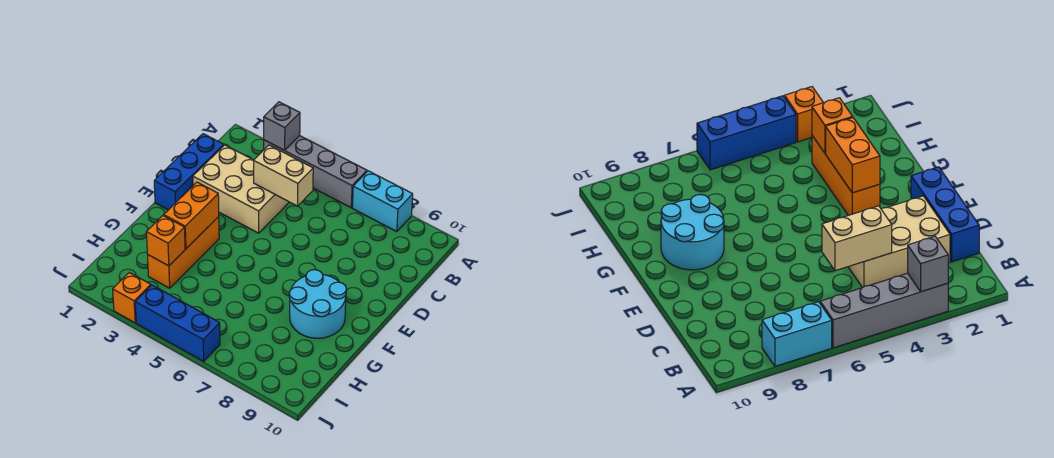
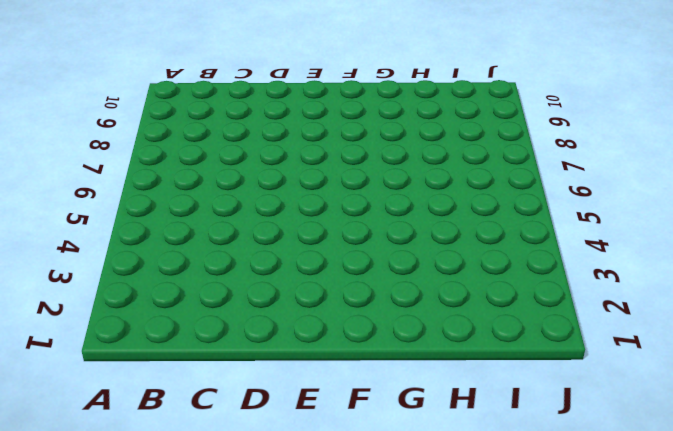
none -> grey brick A3:A6 level 1
none -> cyan brick A7:A8 level 1
none -> blue brick C1:E1 level 1

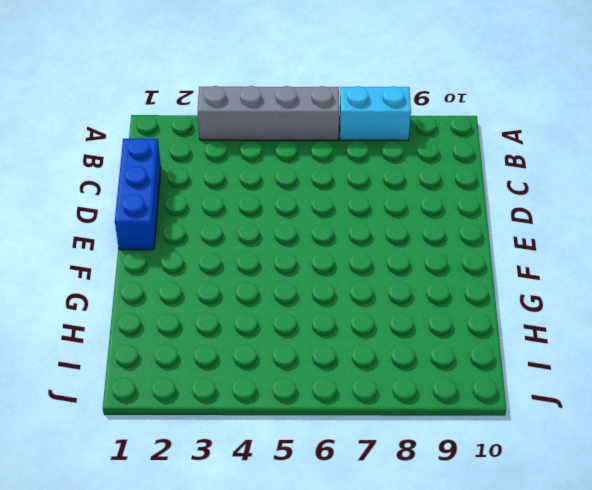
none -> tan brick C2:D4 level 1
none -> orange brick F3:H3 level 1
none -> cyan round brick F8:G9 level 1

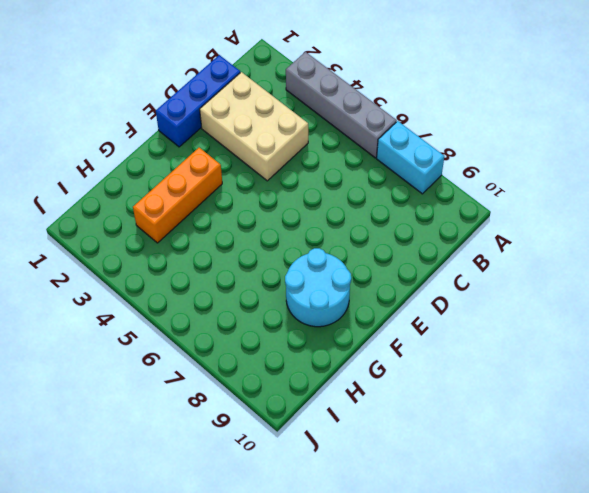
none -> orange brick J3 level 1
none -> blue brick J4:J6 level 1
none -> grey brick A3 level 2

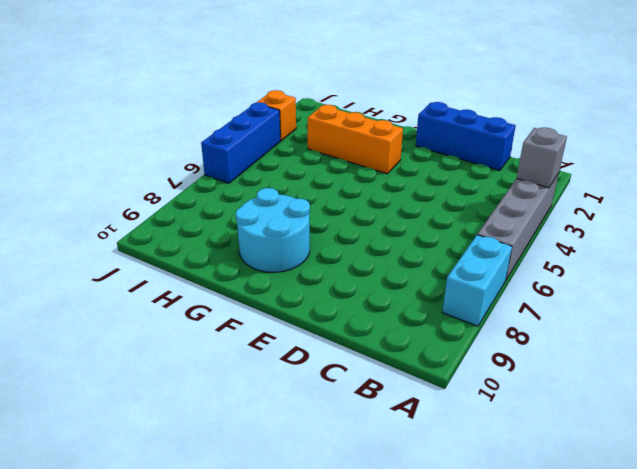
none -> tan brick C2:D4 level 1
none -> tan brick C4:C5 level 2
none -> orange brick F3:G3 level 2

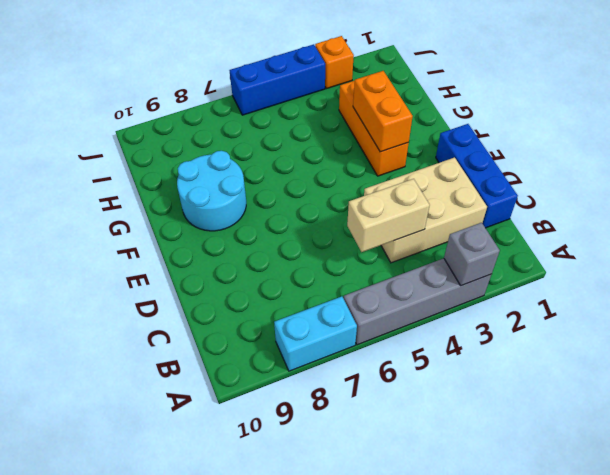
none -> orange brick H3 level 2

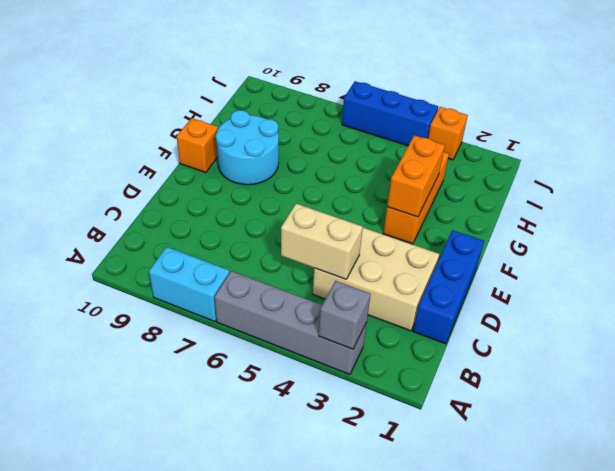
orange brick F10 level 1 -> orange brick H3 level 2

